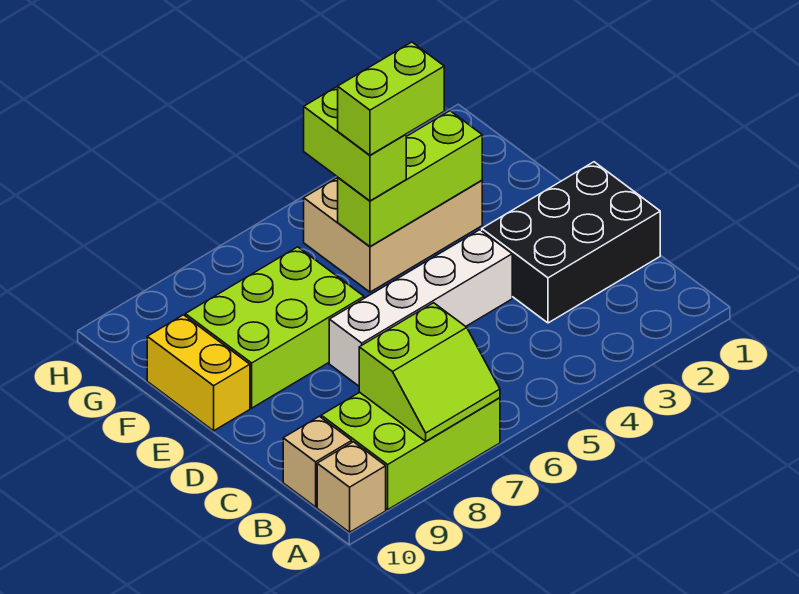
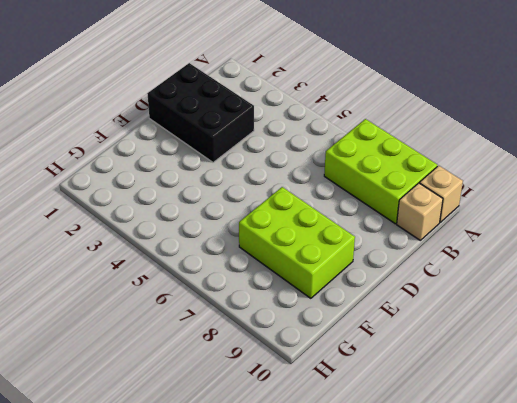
none -> white brick D4:D7 level 1
none -> yellow brick E10:F10 level 1
none -> tan brick F3:G5 level 1

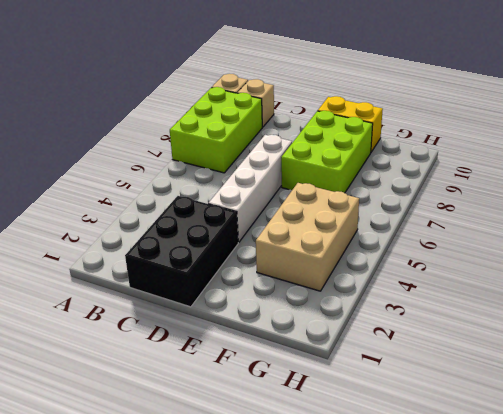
none -> lime slope A7:B8 level 2 top B
none -> lime brick F3:F5 level 2
none -> lime brick F5:G5 level 3

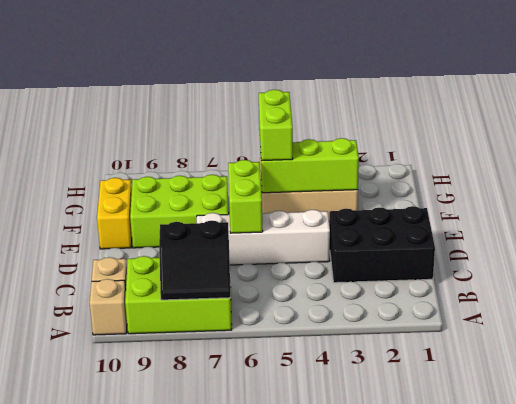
black slope A7:B8 level 2 top B -> lime slope A7:B8 level 2 top B
lime brick D6:E6 level 2 -> lime brick F4:F5 level 4

